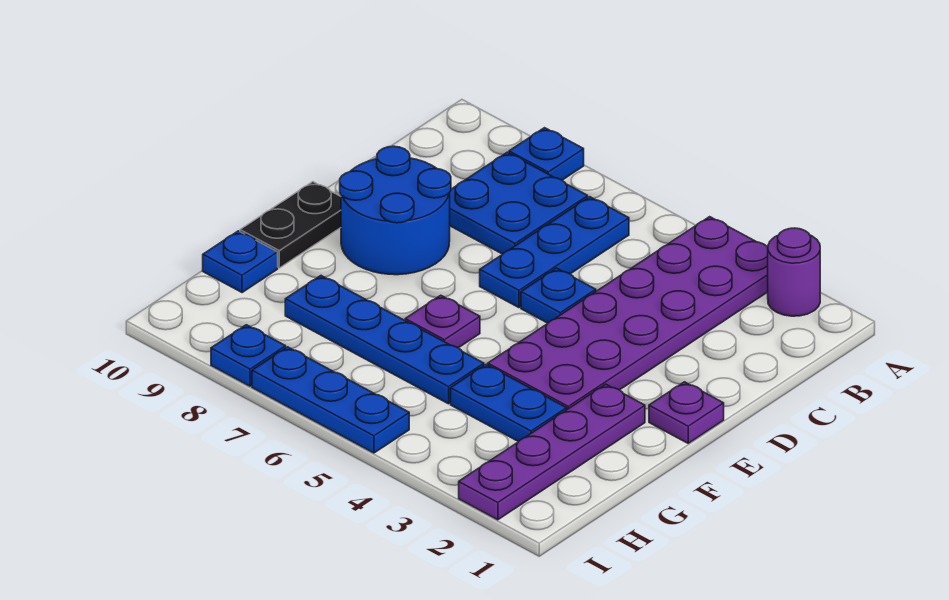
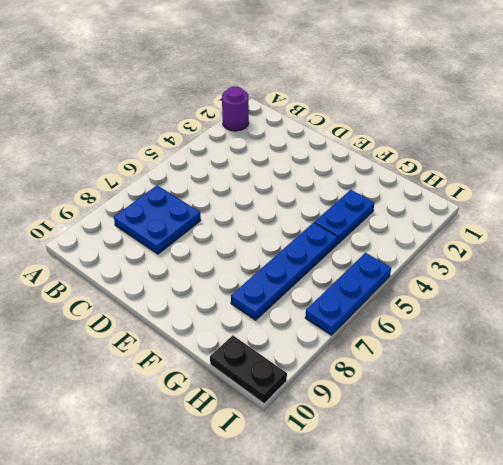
black plate H10:I10 level 1 -> black plate E10:F10 level 1
none -> purple plate A3:F4 level 1
none -> blue plate A8 level 1
none -> blue plate B6:D6 level 1

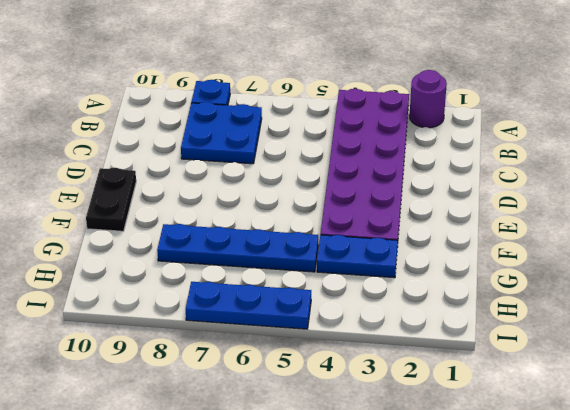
none -> blue plate B6:D6 level 1
none -> blue plate D5 level 1
none -> blue round brick D8:E9 level 1

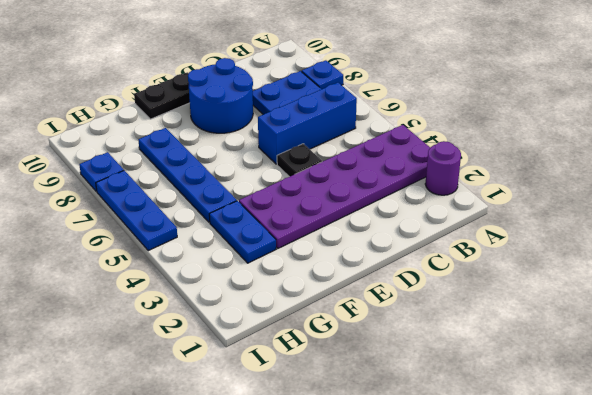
blue brick B6:D6 level 1 -> blue plate B6:D6 level 1
black plate D5 level 1 -> blue plate D5 level 1
none -> purple plate E1 level 1
none -> purple plate F2:I2 level 1
none -> purple plate F6 level 1

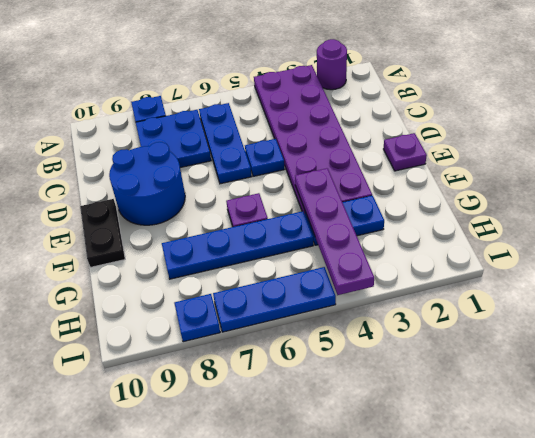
purple plate F4:I4 level 2 -> purple plate F2:I2 level 1
none -> blue plate G10 level 1

